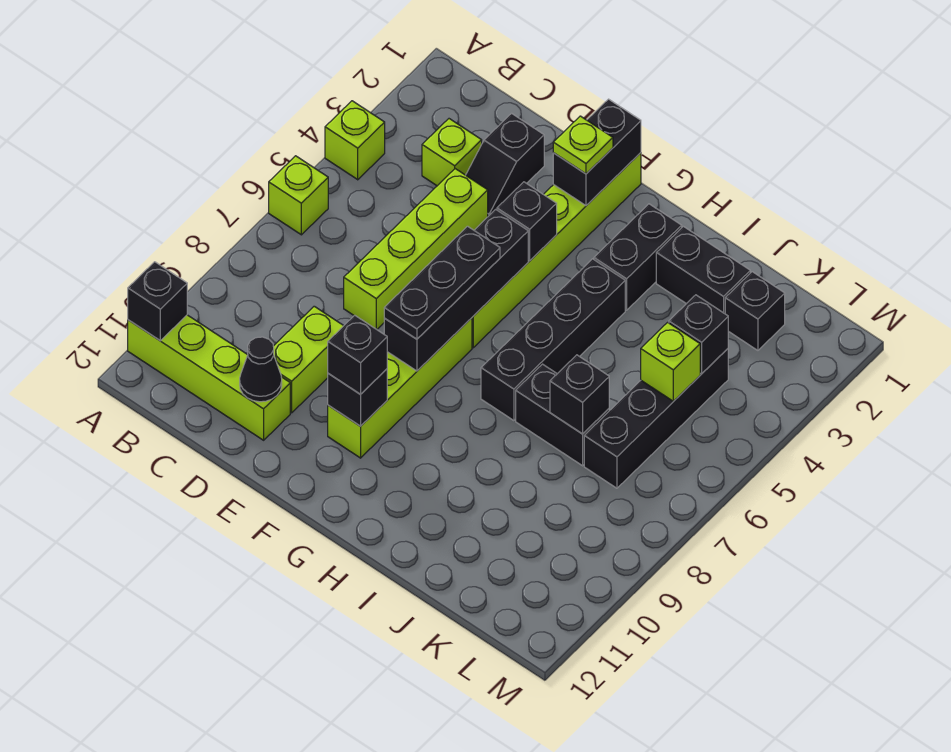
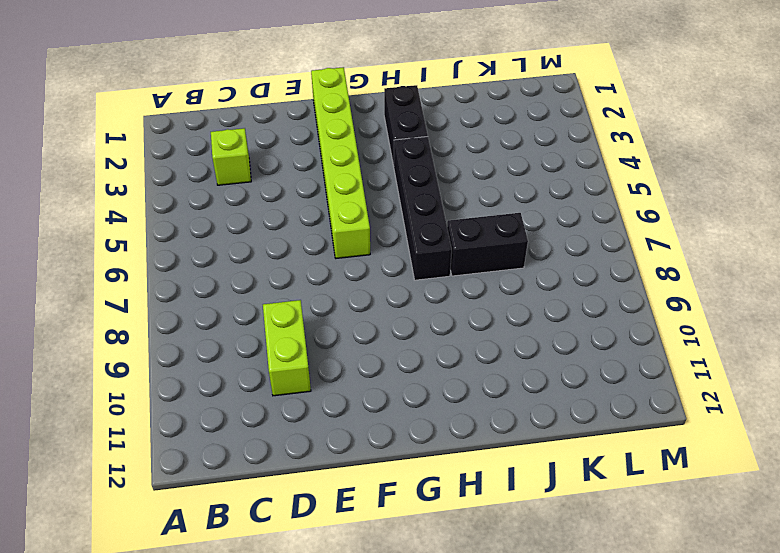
none -> lime brick A4 level 1
none -> lime brick A6 level 1
none -> lime brick A11:D11 level 1

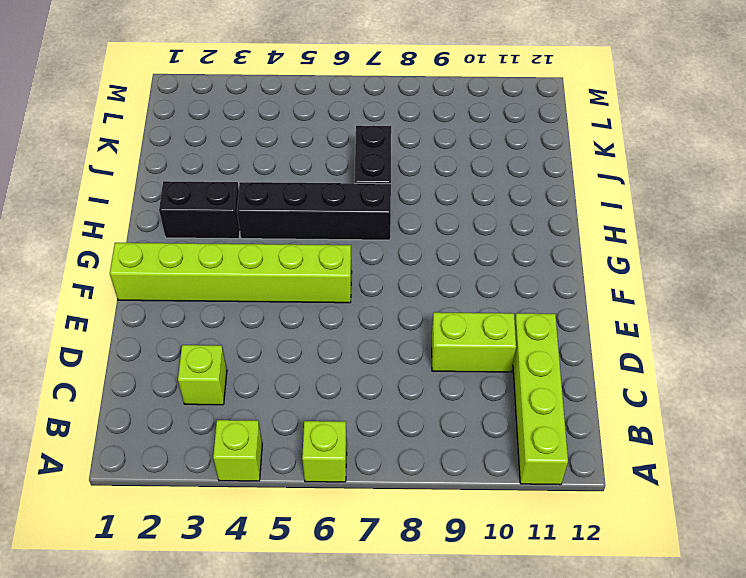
none -> black slope D2:D3 level 1 top 2
none -> lime brick D4:D7 level 1
none -> lime brick F7:F10 level 1

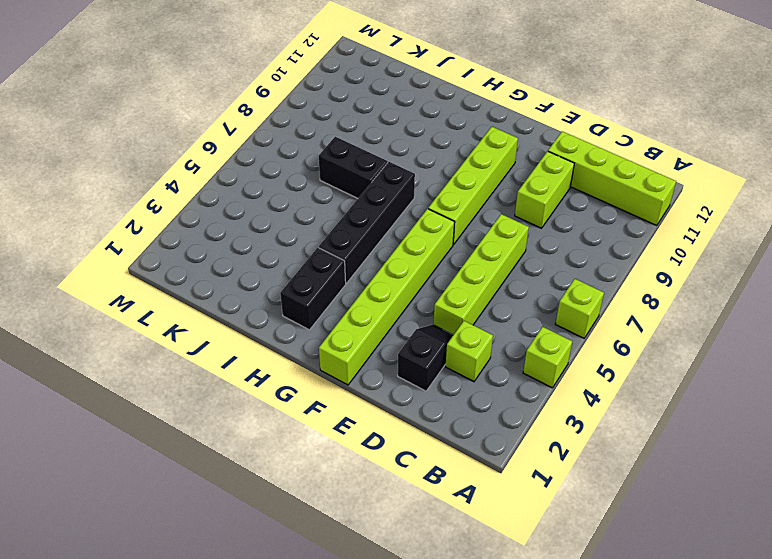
none -> black brick I2:J2 level 1
none -> black brick K2 level 1
none -> black brick K4:K7 level 1

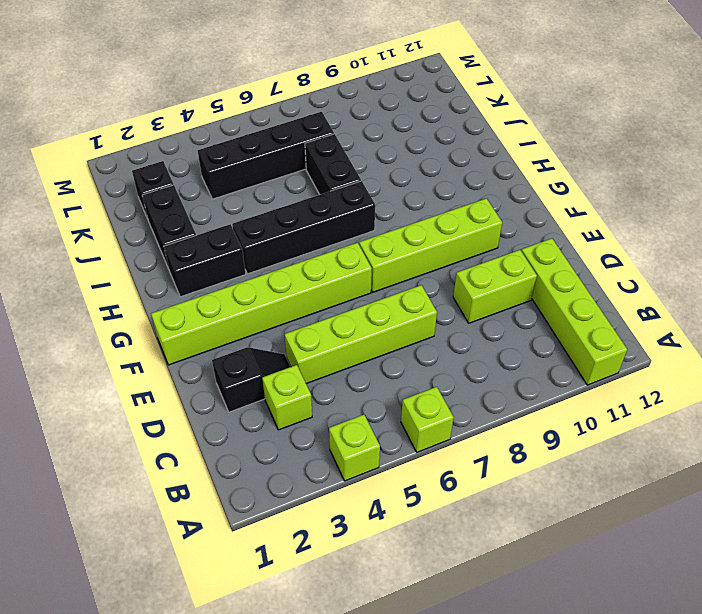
none -> black brick A11 level 2
none -> black cone D11 level 2
none -> black brick F1:F2 level 2

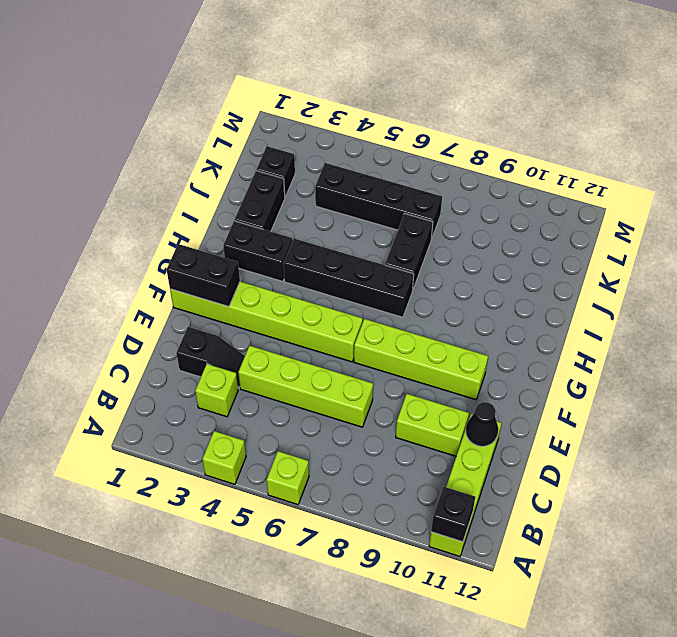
none -> black brick F4 level 2
none -> black brick F5:F8 level 2
none -> black brick F10 level 2

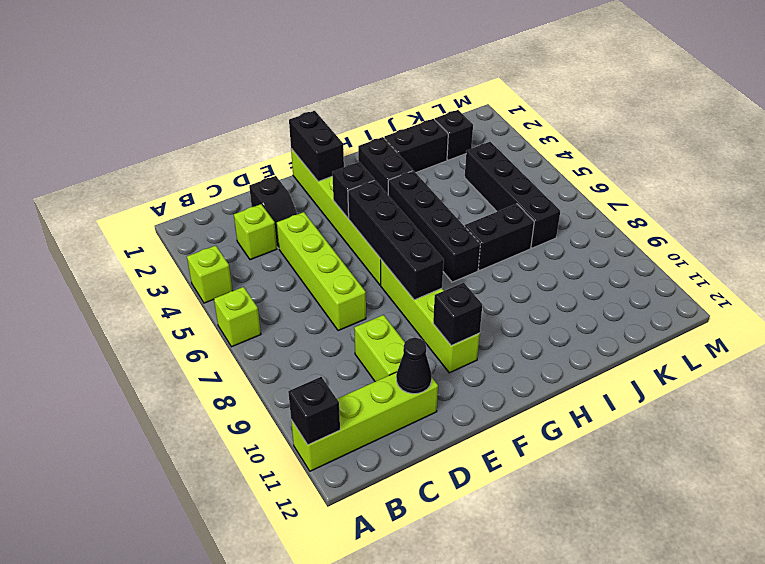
none -> black brick J7 level 2
none -> black brick K4 level 2
none -> lime brick K5 level 2

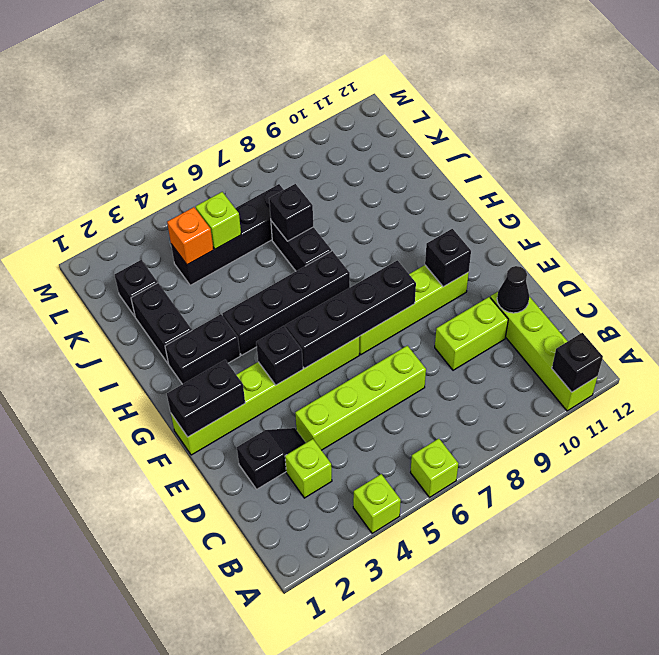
orange brick K4 level 2 -> black brick K4 level 2
none -> lime plate F2 level 3
none -> black plate F6:F8 level 3
none -> black brick F10 level 3

